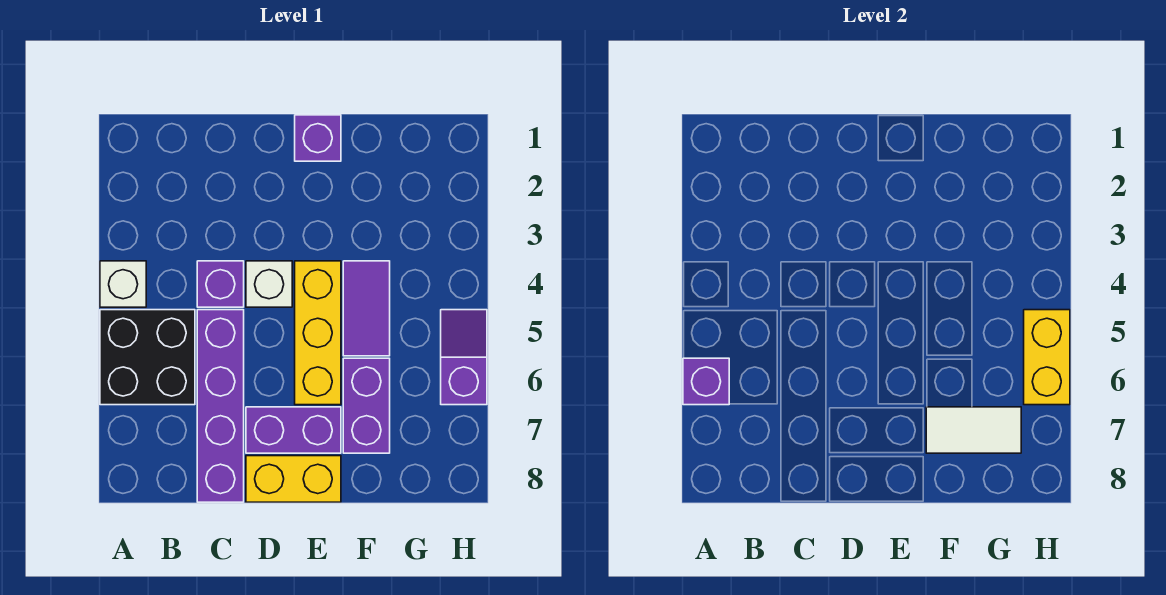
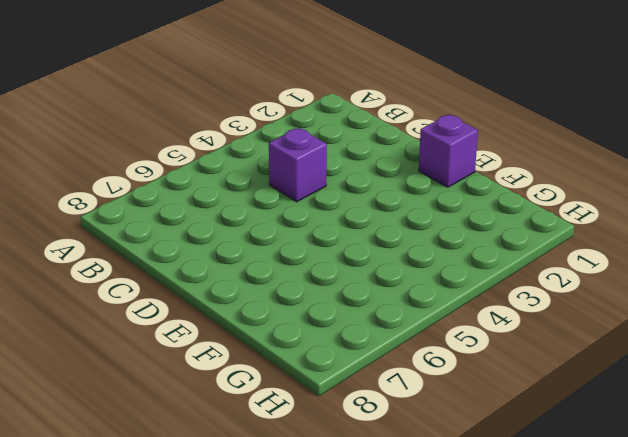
none -> white brick A4 level 1
none -> black brick A5:B6 level 1
none -> purple brick C5:C8 level 1

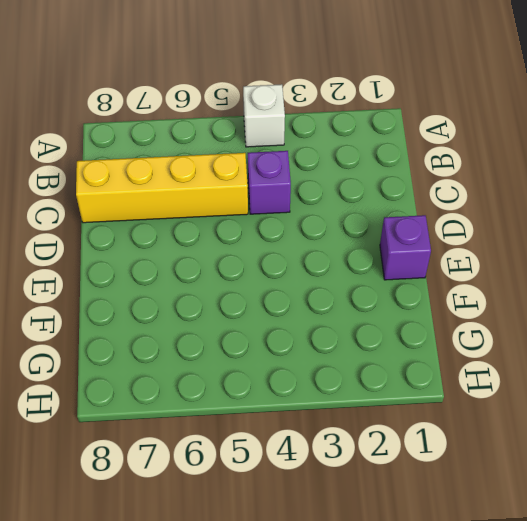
yellow brick C5:C8 level 1 -> purple brick C5:C8 level 1
none -> black brick A5:B6 level 1
none -> white brick D4 level 1
none -> purple brick D7:E7 level 1

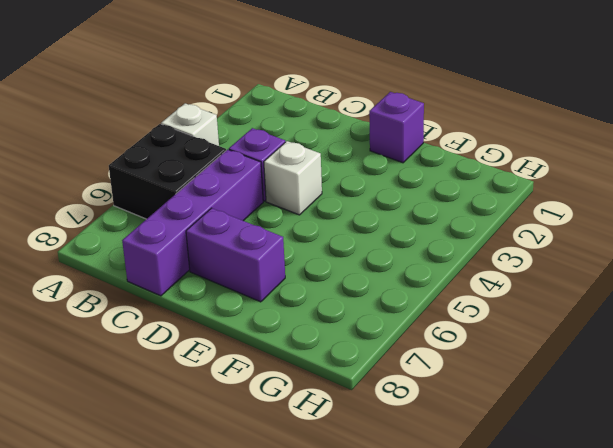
none -> yellow brick D8:E8 level 1
none -> yellow brick E4:E6 level 1
none -> purple tile F4:F5 level 1

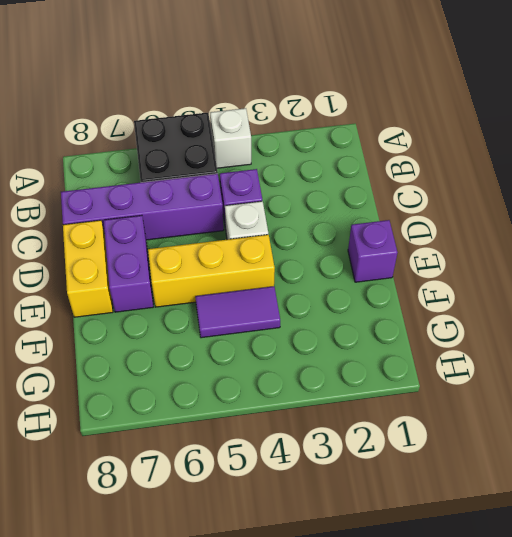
none -> purple brick F6:F7 level 1
none -> purple slope H5:H6 level 1 top 6
none -> purple brick A6 level 2

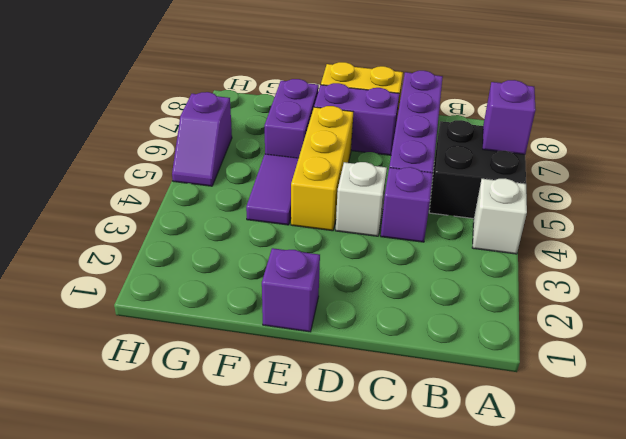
none -> white tile F7:G7 level 2
none -> yellow brick H5:H6 level 2

